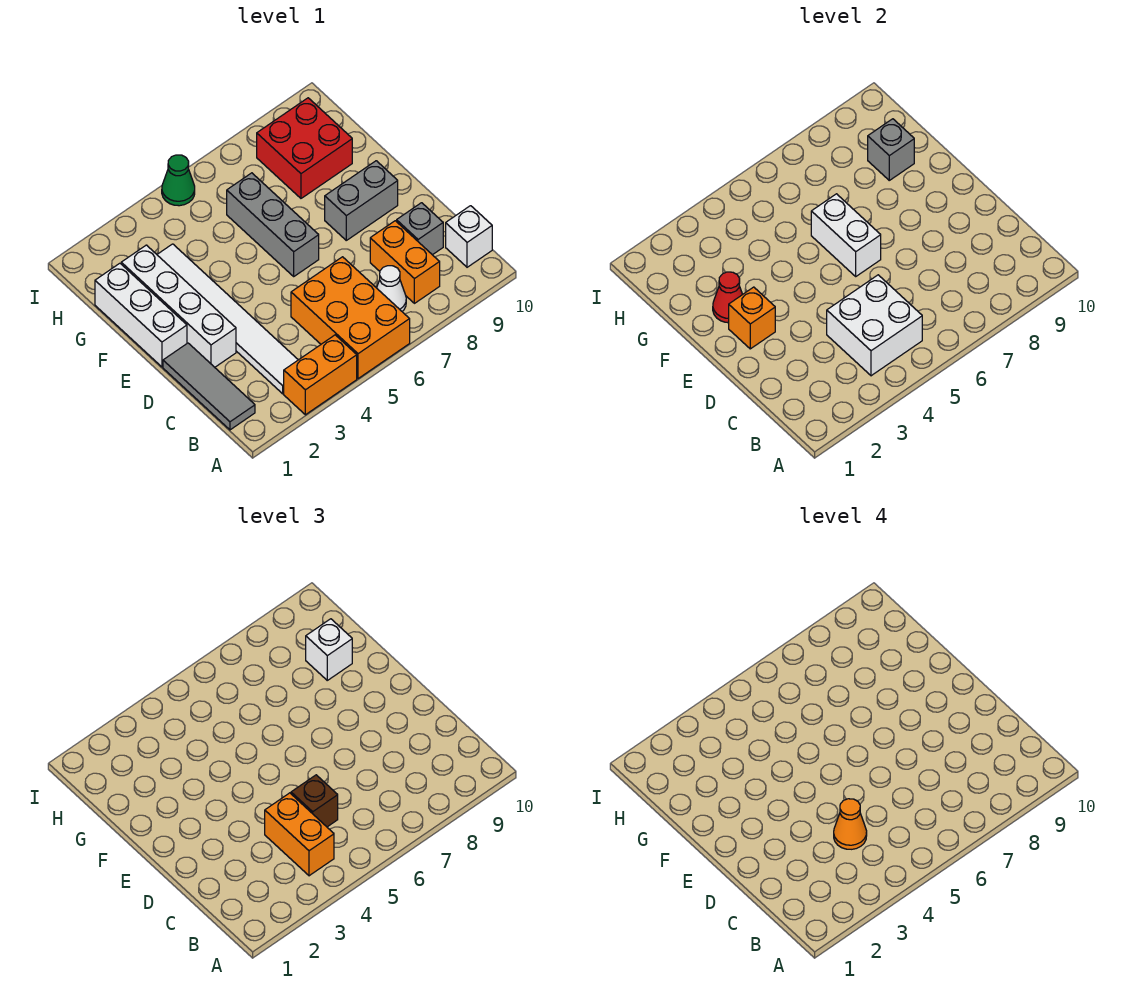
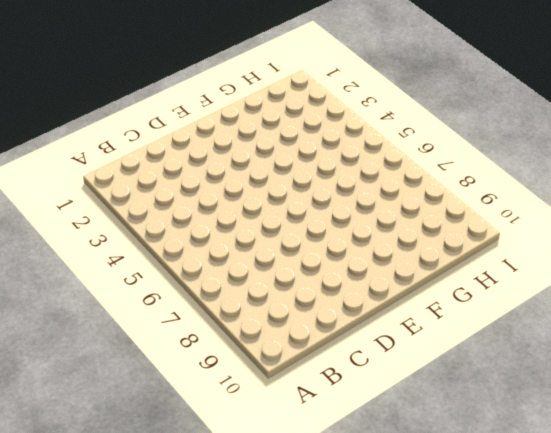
none -> orange brick A3:A4 level 1
none -> orange brick A5:C6 level 1
none -> grey tile B1:D1 level 1

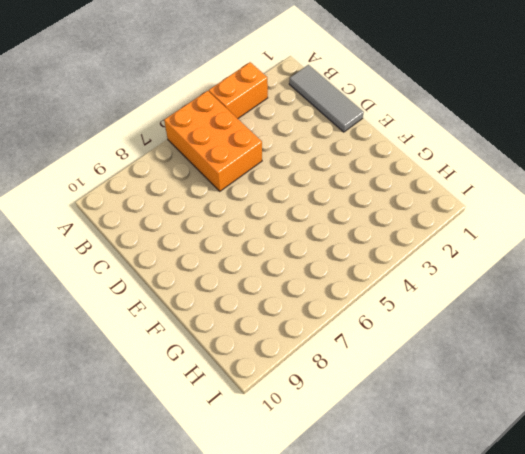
none -> white tile B3:G3 level 1
none -> white cone B7 level 1
none -> orange brick B8:C8 level 1

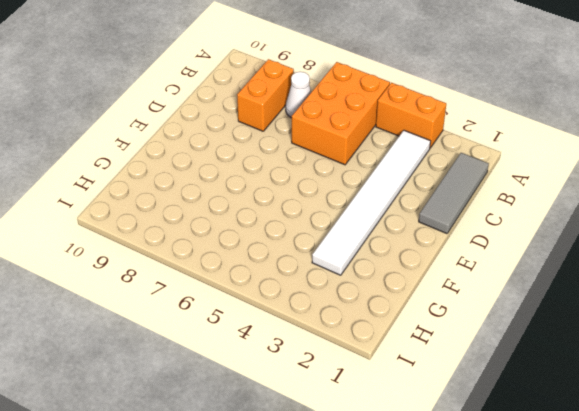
none -> white brick B10 level 1
none -> grey brick C9 level 1
none -> white brick D2:G2 level 1

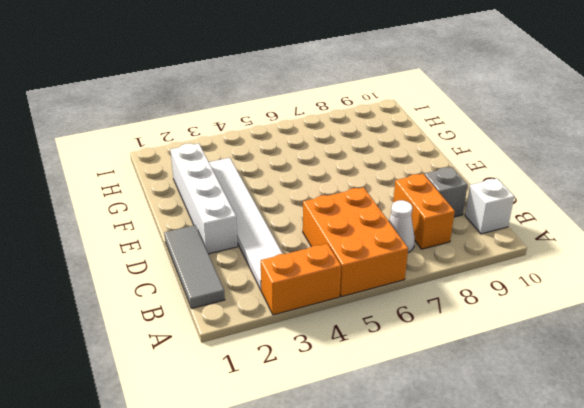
none -> white brick E1:G1 level 1
none -> grey brick E6:G6 level 1
none -> grey brick E8:E9 level 1

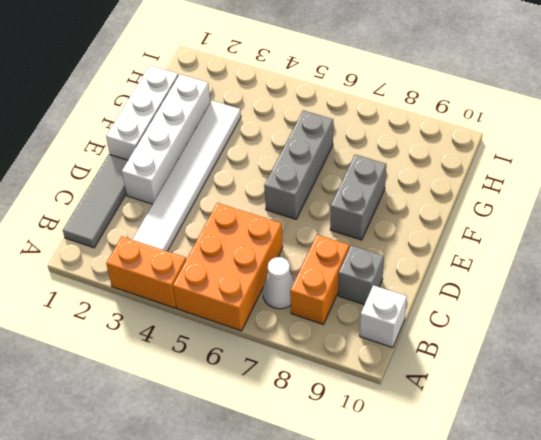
grey brick E8:F8 level 1 -> grey brick E8:E9 level 1
none -> red brick G8:H9 level 1
none -> green cone I5 level 1
none -> white brick B4:C5 level 2

